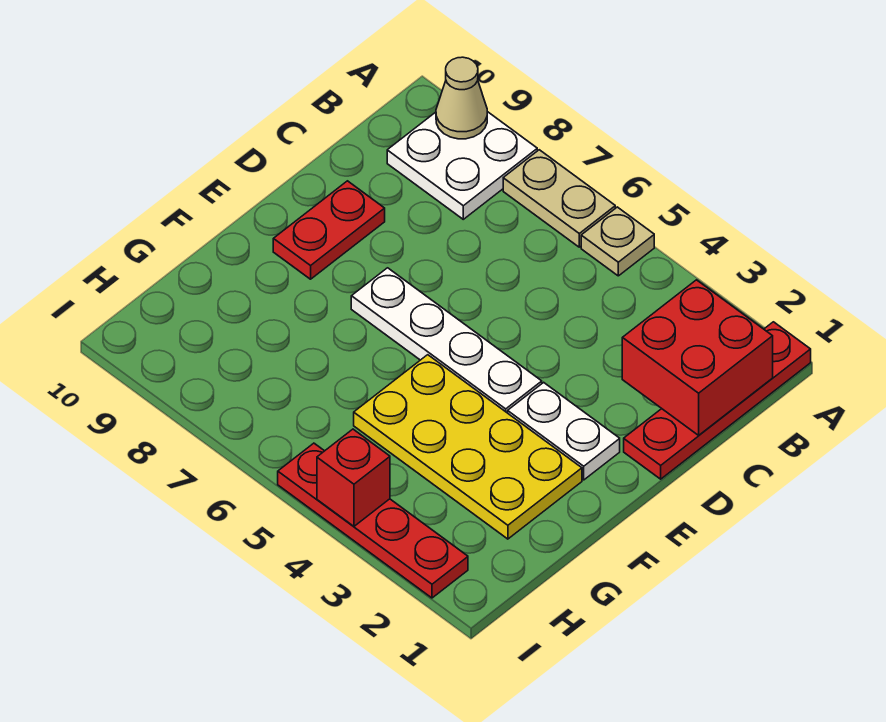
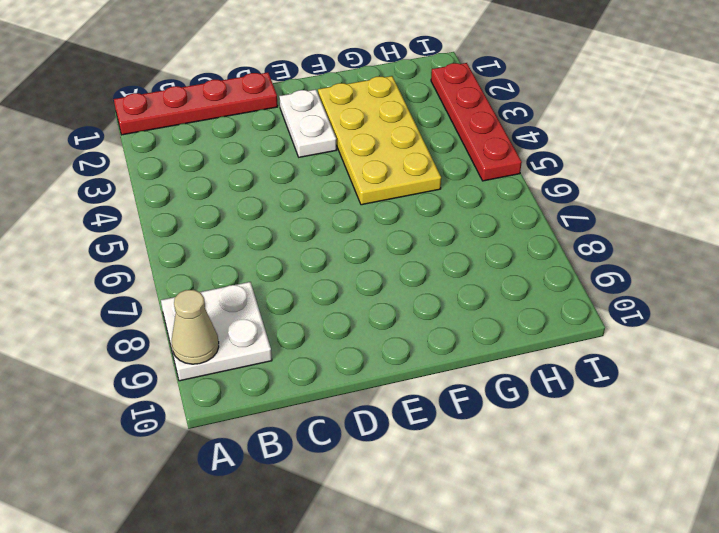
none -> tan plate A5 level 1
none -> tan plate A6:A7 level 1
none -> red plate D9:E9 level 1

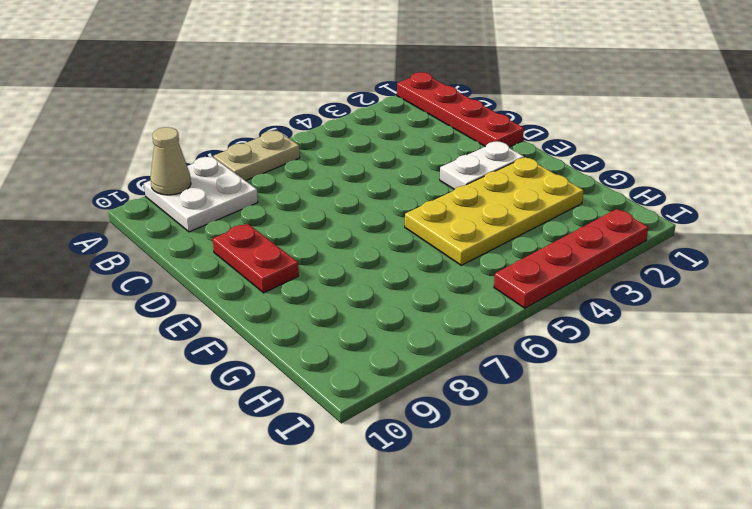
none -> tan plate A5 level 1
none -> white plate E4:E7 level 1
none -> red brick B1:C2 level 2

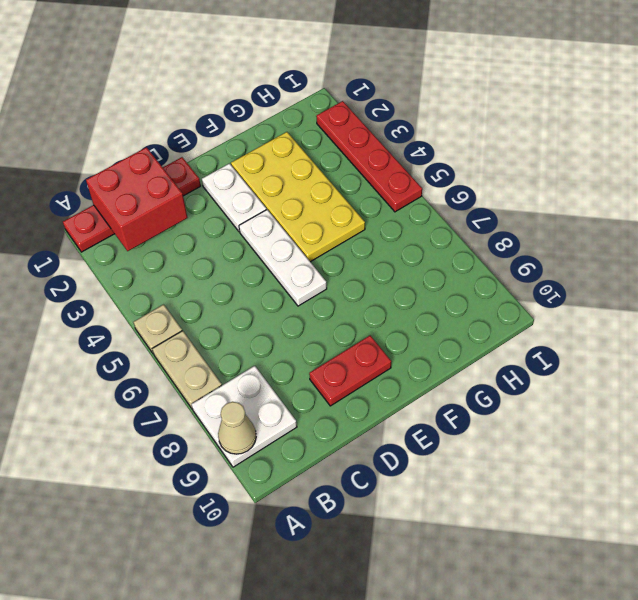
white plate E4:E6 level 1 -> white plate E4:E7 level 1
none -> red brick I4 level 2

